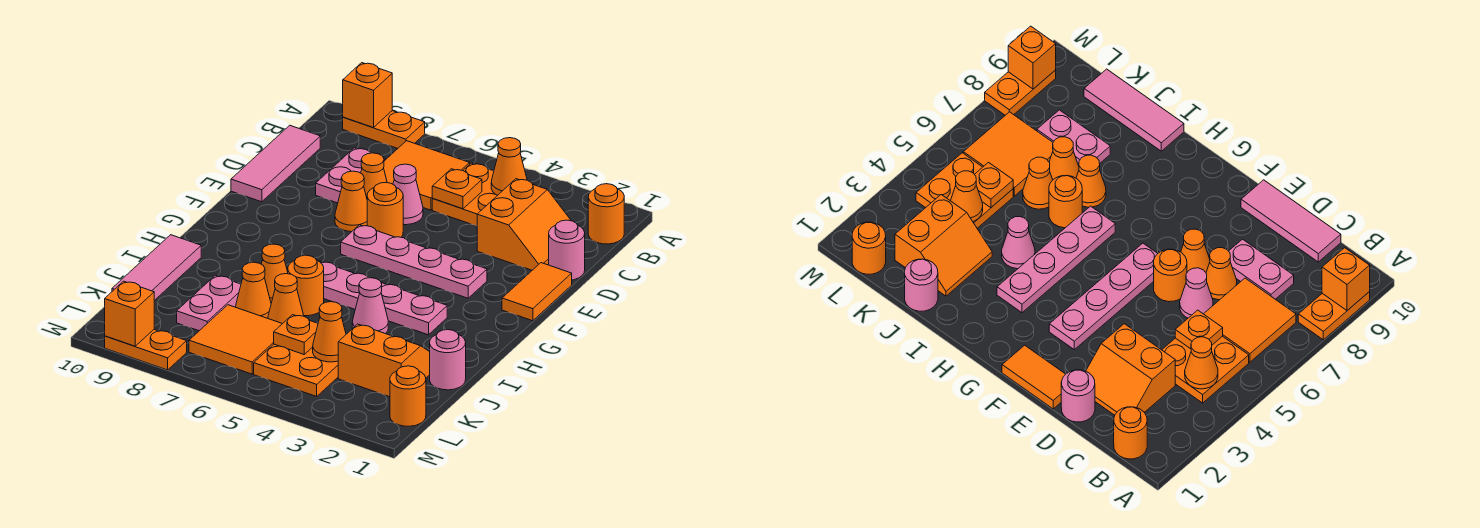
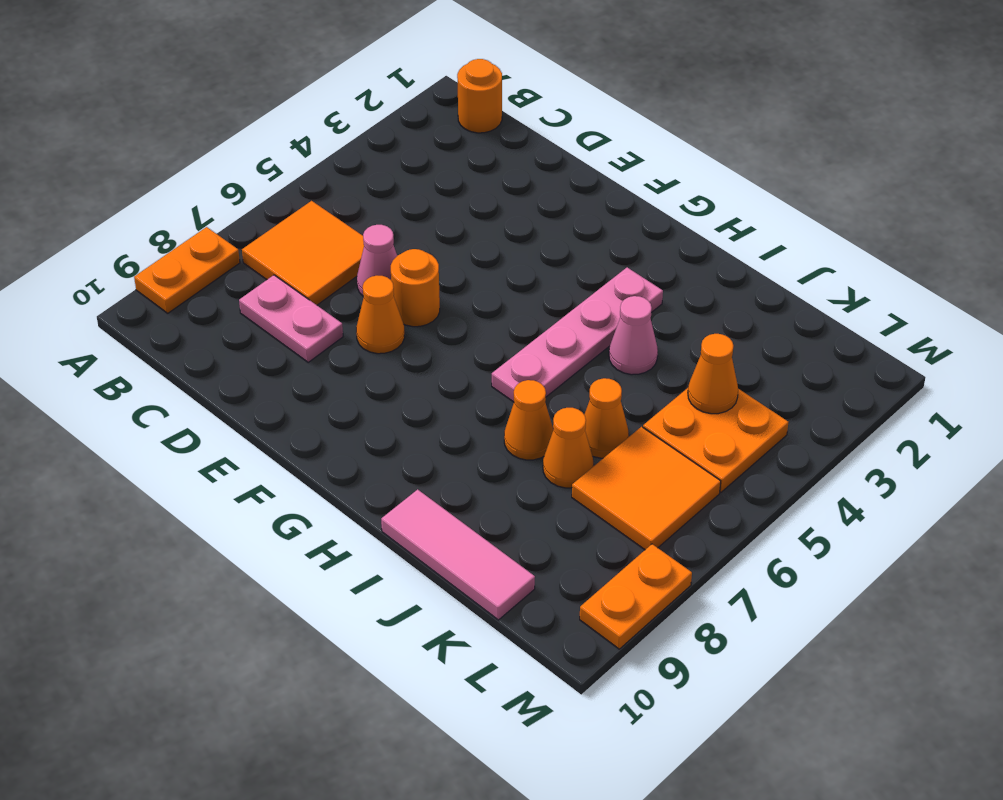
none -> orange plate B4:C5 level 1
none -> orange slope C2:D3 level 1 top 3
none -> pink tile C10:E10 level 1
none -> pink round brick D1 level 1

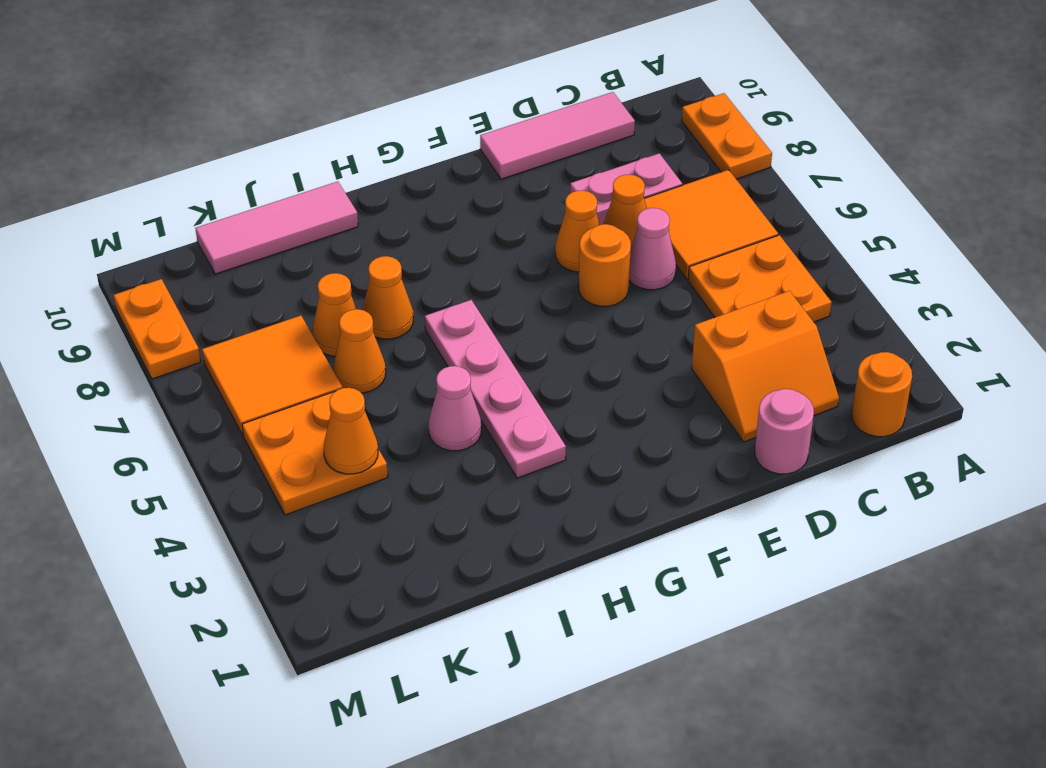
none -> orange tile E1:F1 level 1
none -> pink plate F3:F6 level 1
none -> orange round brick I6 level 1
none -> pink round brick J1 level 1

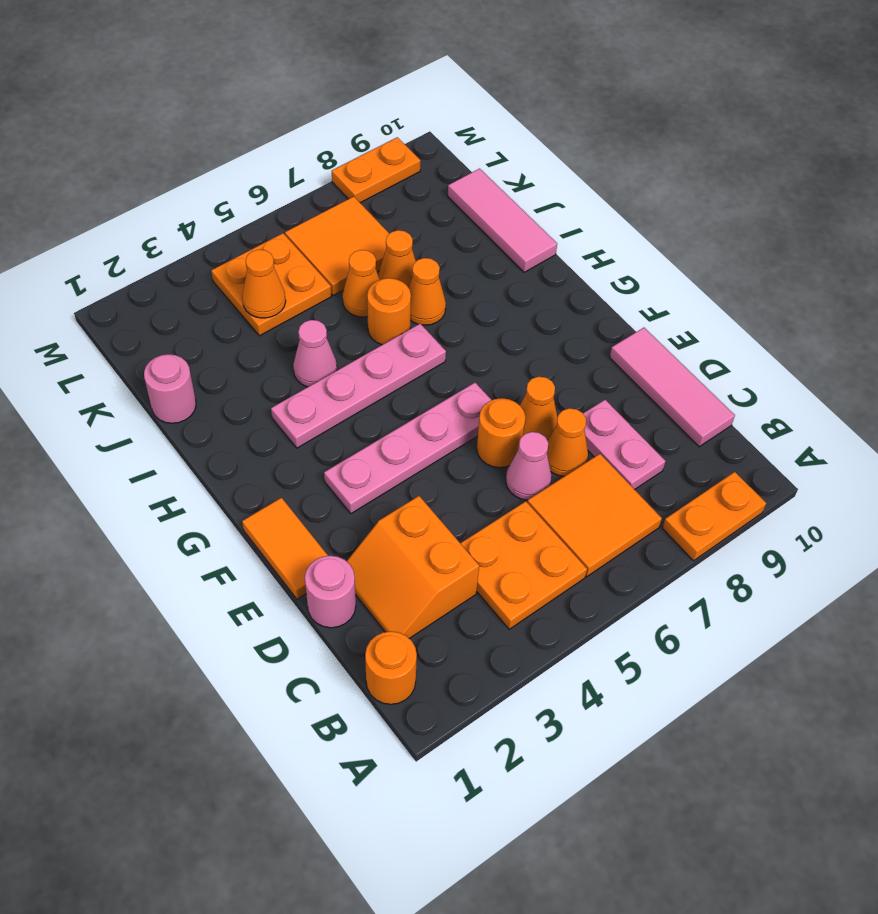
none -> orange slope J2:K3 level 1 top K
none -> pink plate J8:K8 level 1
none -> orange round brick L1 level 1
none -> orange brick A9 level 2

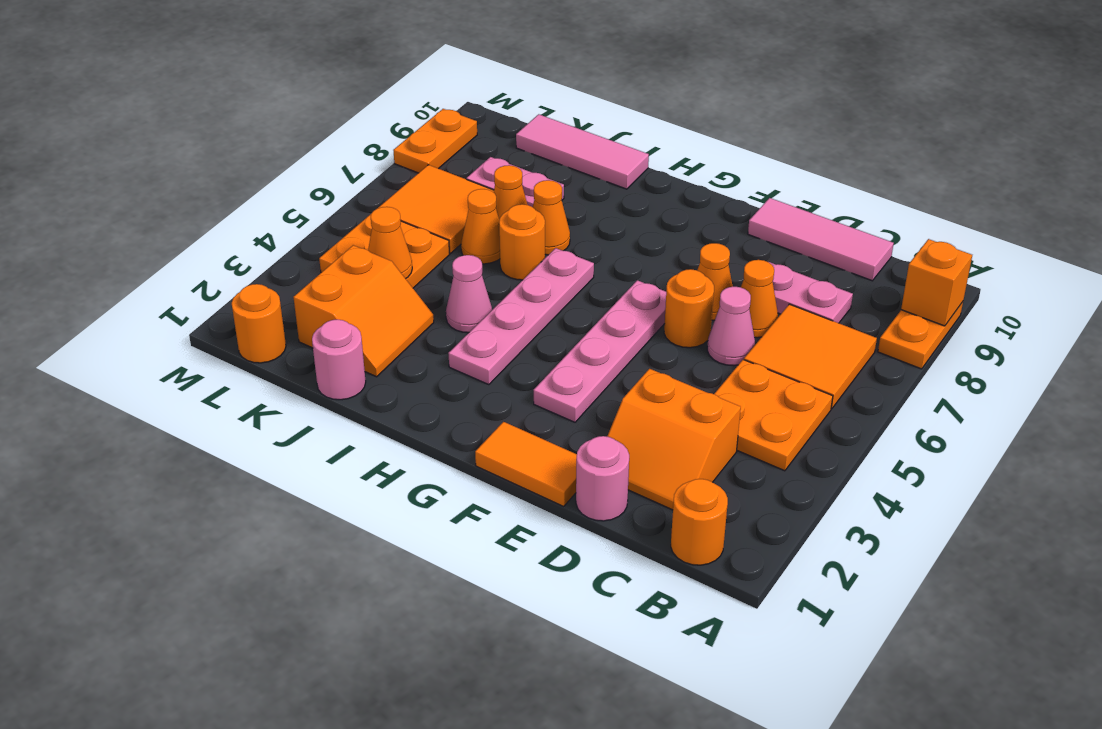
none -> orange cone B4 level 2
none -> orange plate C5 level 2
none -> orange plate K5 level 2
none -> orange brick M9 level 2

